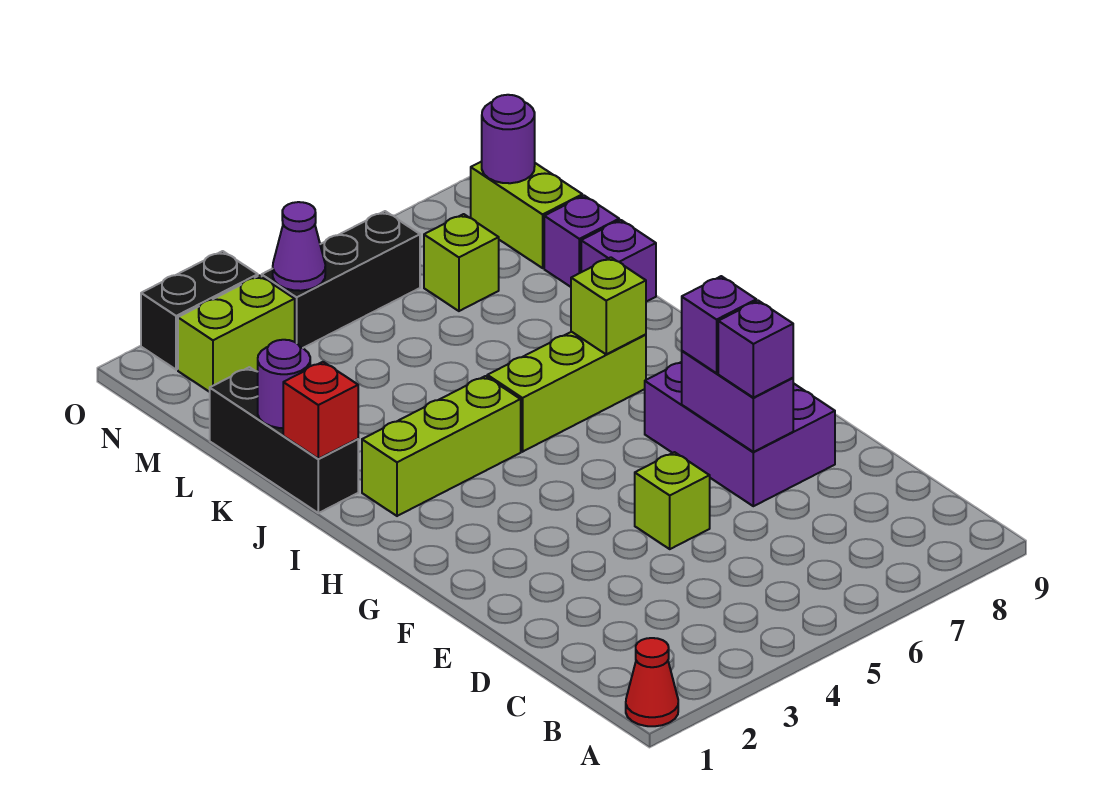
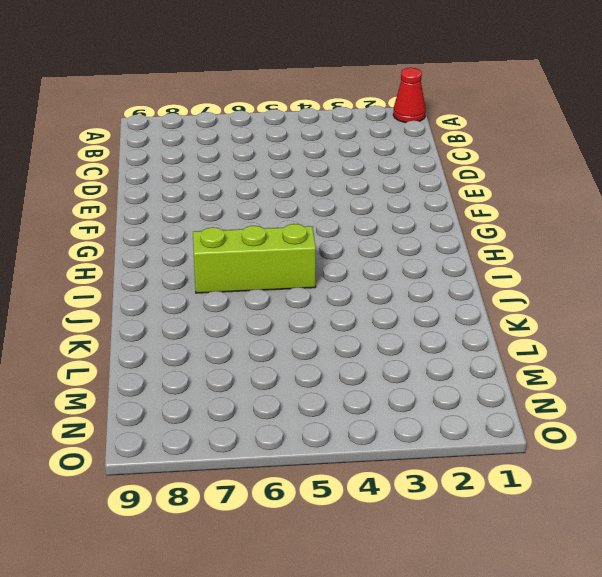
none -> lime brick E5 level 1
none -> purple brick E7:G8 level 1
none -> lime brick I2:I4 level 1

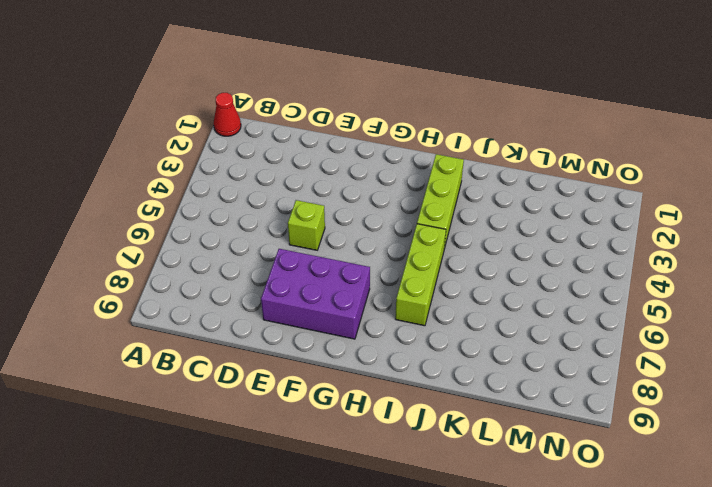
none -> black brick J1:L1 level 1
none -> purple brick K9 level 1
none -> purple brick L9 level 1

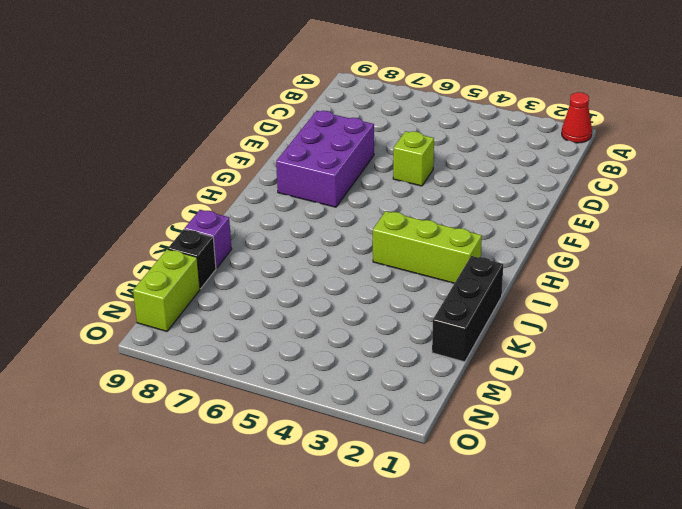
black brick L9 level 1 -> purple brick L9 level 1
none -> lime brick I5:I7 level 1
none -> lime brick M7 level 1
none -> lime brick N2:N3 level 1

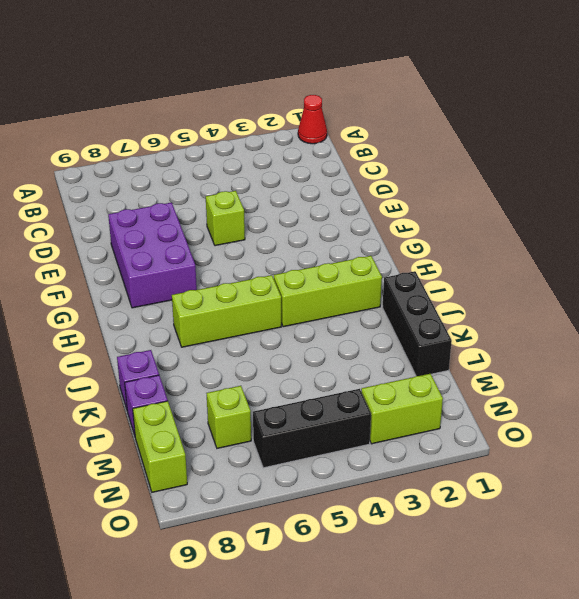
none -> black brick O2:O3 level 1
none -> purple brick E7:F7 level 2
none -> lime brick I7 level 2

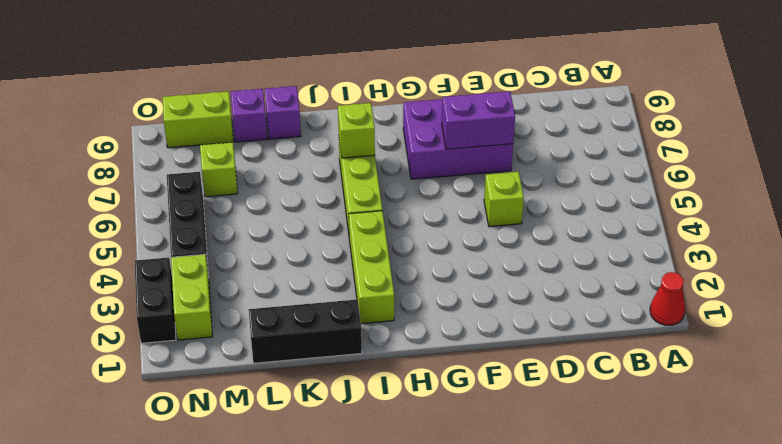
none -> red brick J1 level 2
none -> purple round brick K1 level 2
none -> purple cone N4 level 2

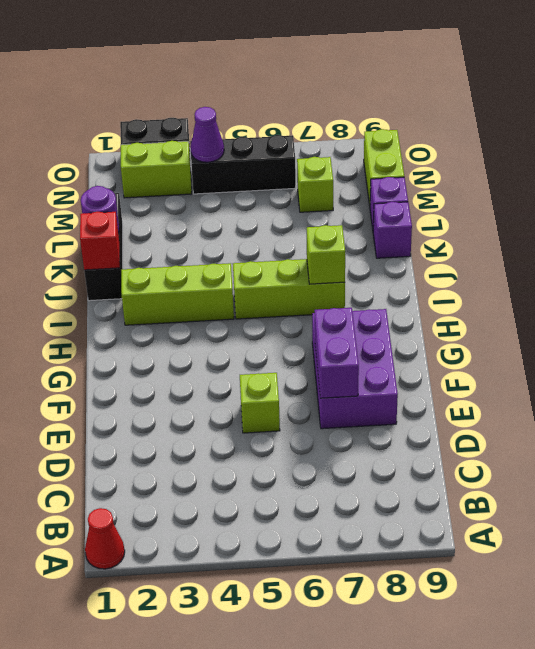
none -> purple round brick N9 level 2
none -> purple brick E7 level 3
none -> purple brick F7 level 3

